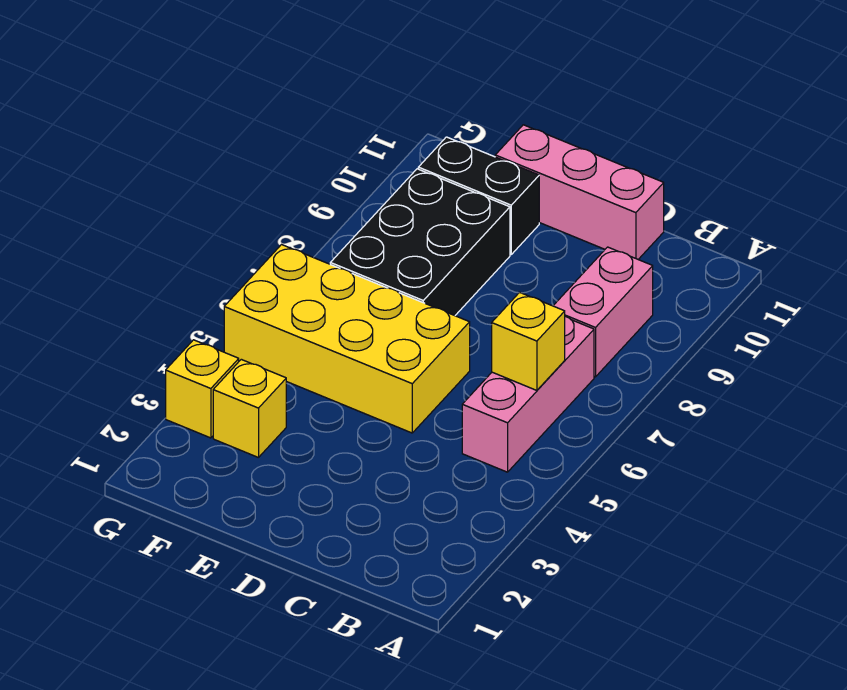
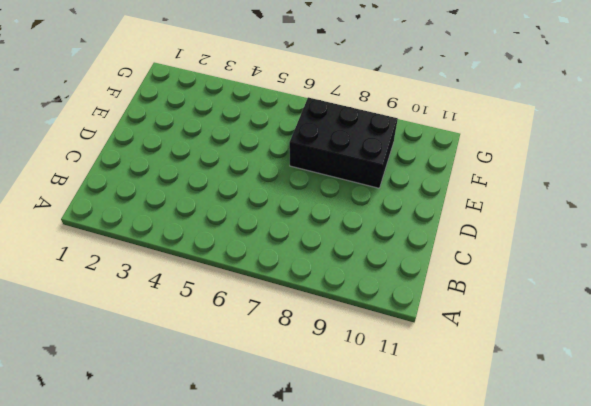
none -> pink brick B5:B7 level 1
none -> pink brick B8:B9 level 1

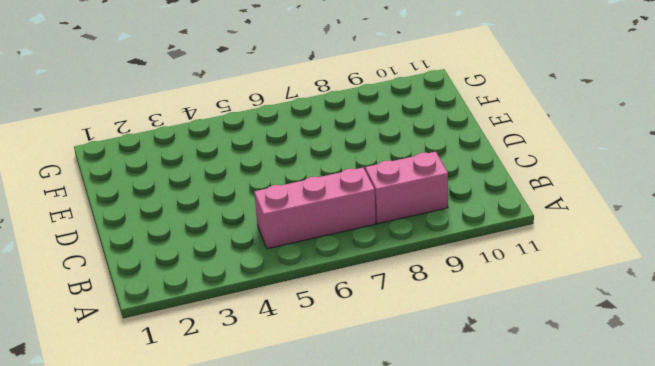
none -> pink brick C11:E11 level 1
none -> yellow brick D5:G6 level 1

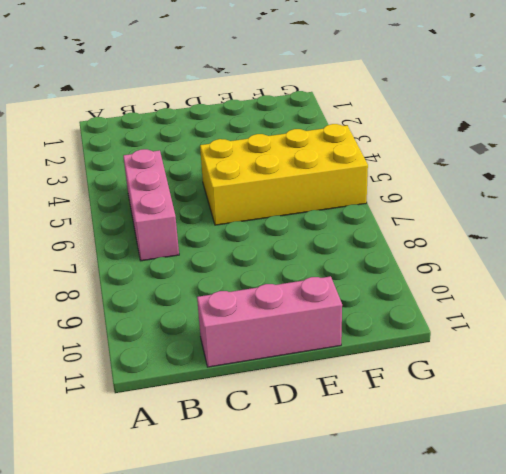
none -> pink brick B8:B9 level 1
none -> black brick E7:F9 level 1

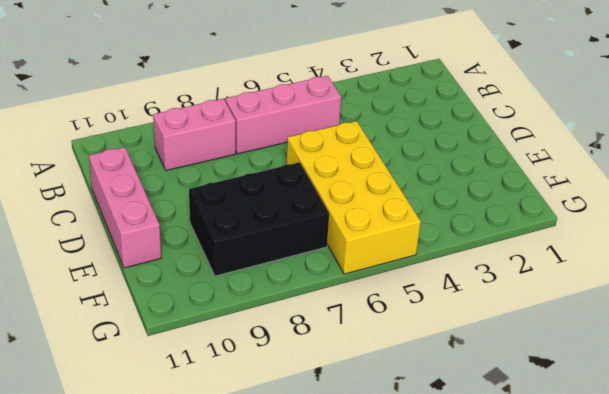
none -> black brick E10:F10 level 1
none -> yellow brick F3 level 1

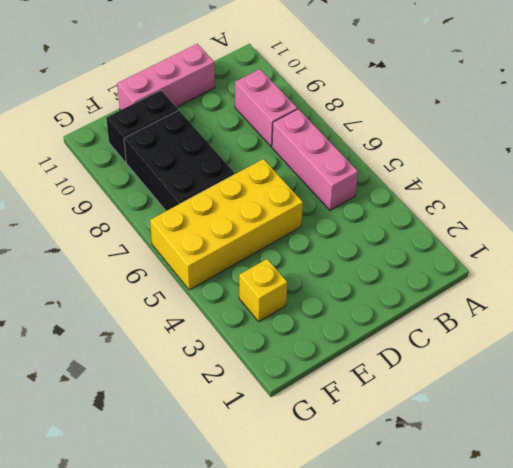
none -> yellow brick G3 level 1
none -> yellow brick B6 level 2

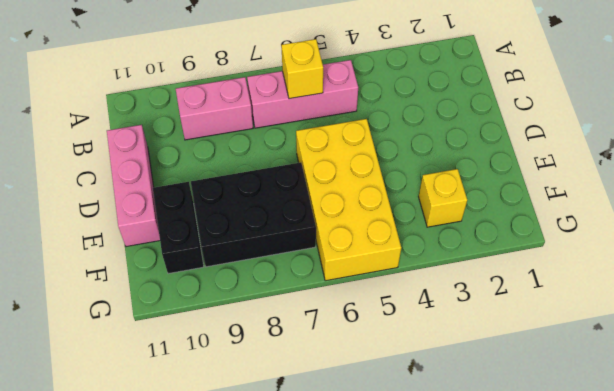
none -> yellow brick G3 level 1

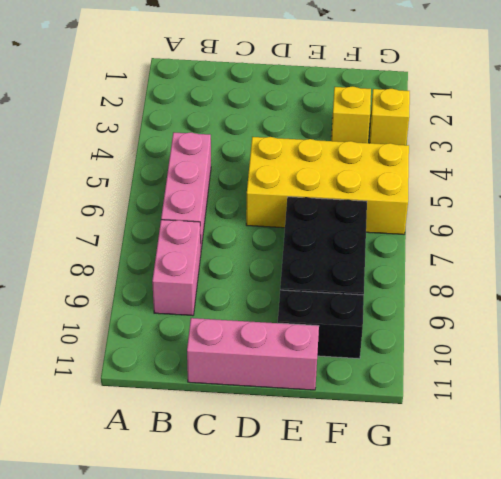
none -> yellow brick B6 level 2

